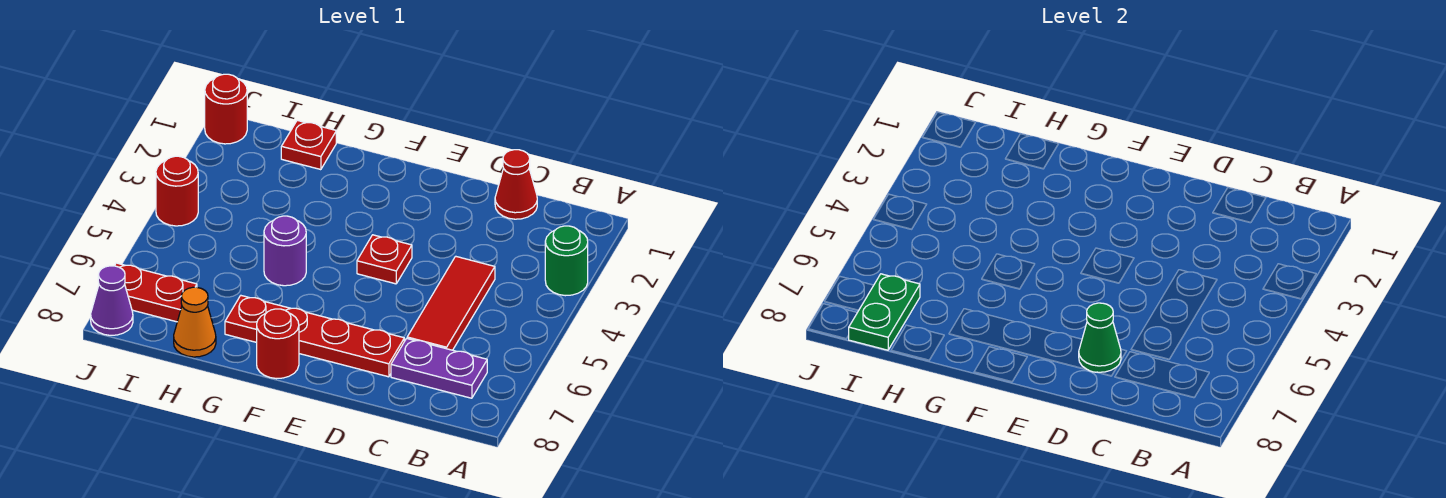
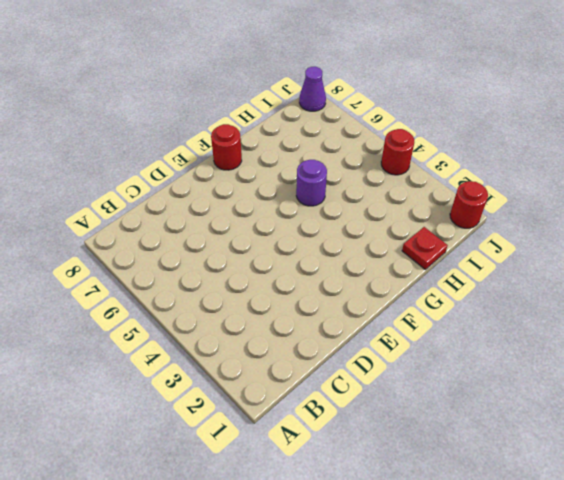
none -> green round brick A3 level 1
none -> purple plate B7:C7 level 1
none -> red cone C1 level 1

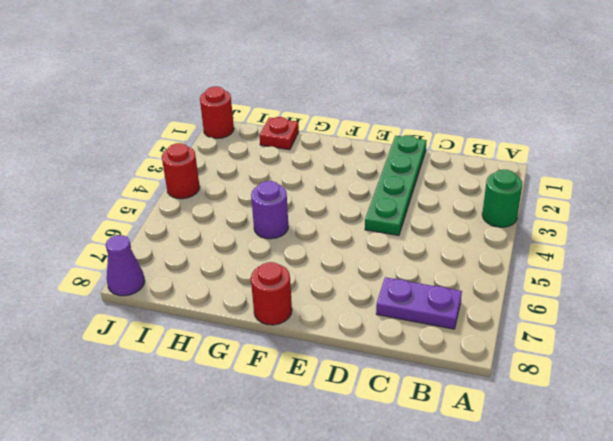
green plate D1:D4 level 1 -> none
none -> red cone C1 level 1
none -> red tile C4:C6 level 1
none -> red plate D7:G7 level 1

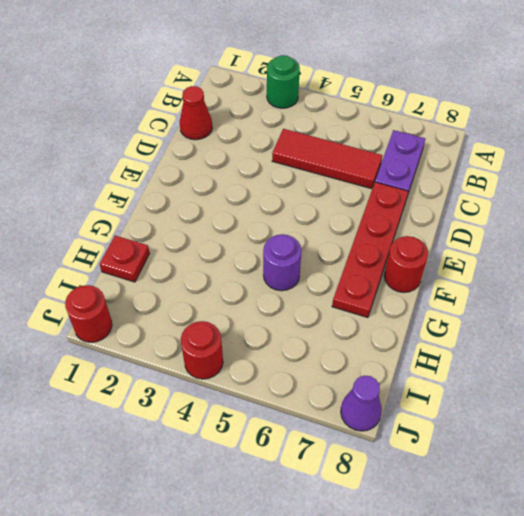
none -> red plate E4 level 1
none -> orange cone H8 level 1
none -> red plate I7:J7 level 1

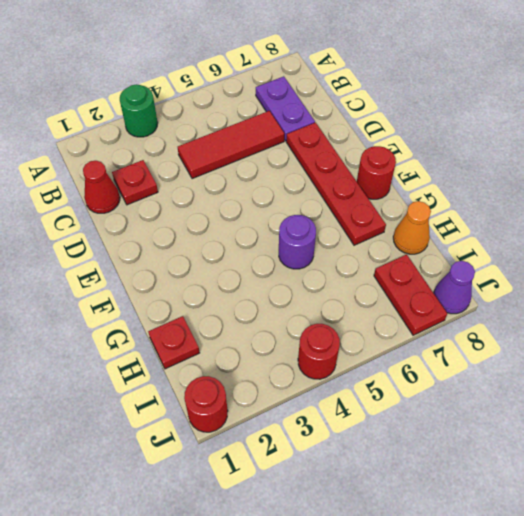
red plate C2 level 1 -> red plate E4 level 1
none -> green cone D7 level 2
none -> green plate I7:I8 level 2

